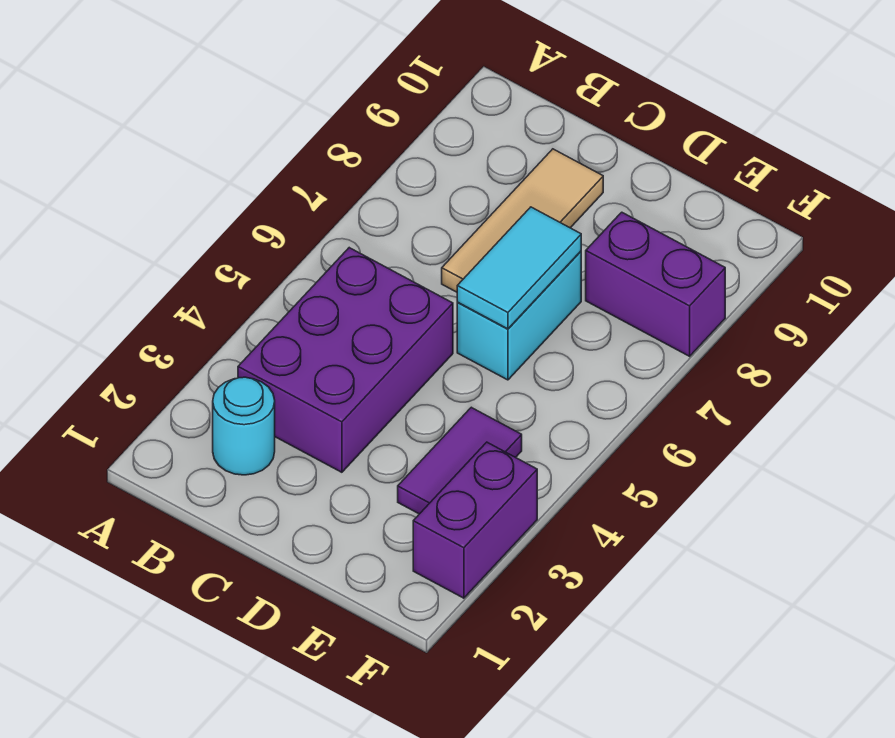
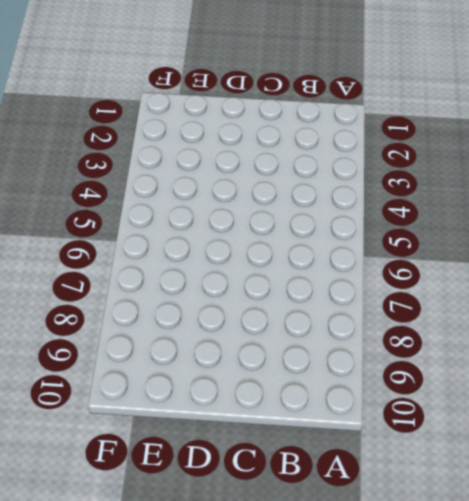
none -> cyan round brick B2 level 1
none -> purple brick B3:C5 level 1

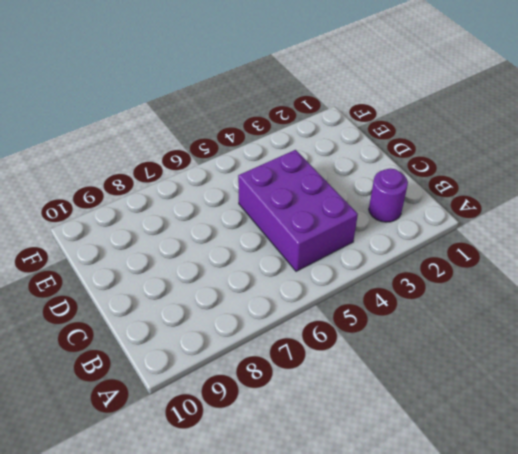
purple round brick B2 level 1 -> cyan round brick B2 level 1
purple brick B4:D5 level 1 -> purple brick B3:C5 level 1
none -> tan tile C7:C9 level 1
none -> cyan brick D6:D7 level 1

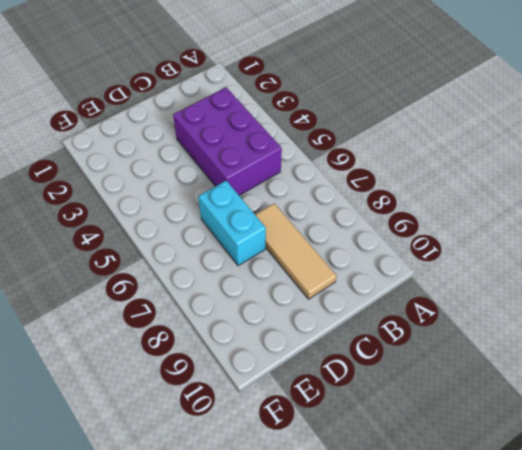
none -> cyan round brick B2 level 1
none -> purple tile E3:E4 level 1

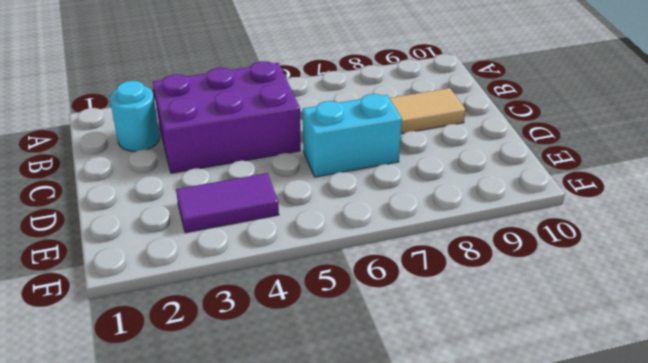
none -> purple brick E8:F8 level 1
none -> purple brick F2:F3 level 1

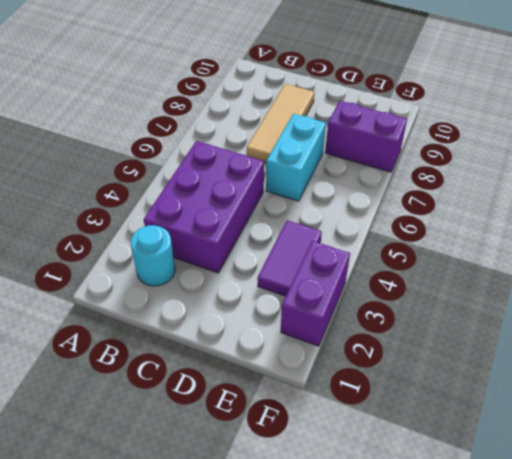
none -> cyan tile D6:D7 level 2

